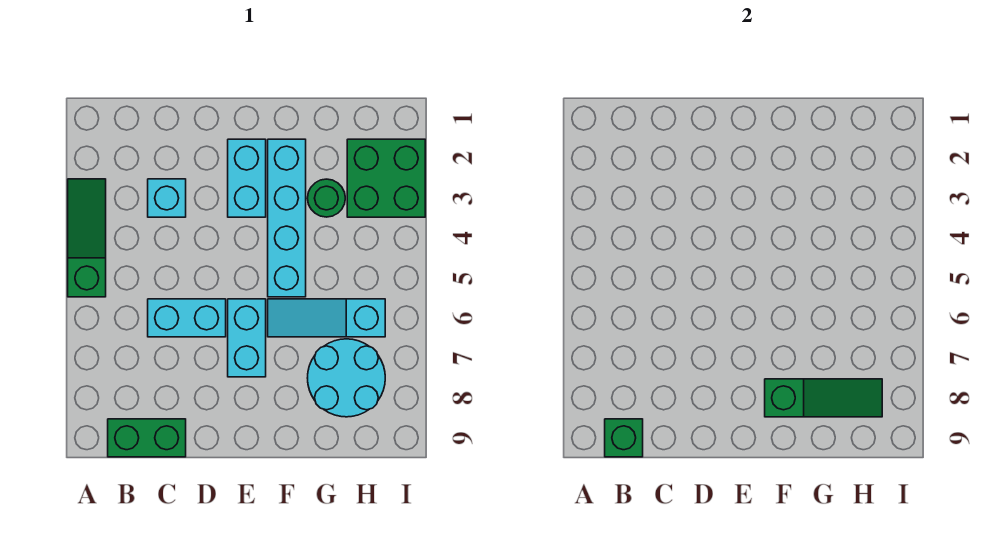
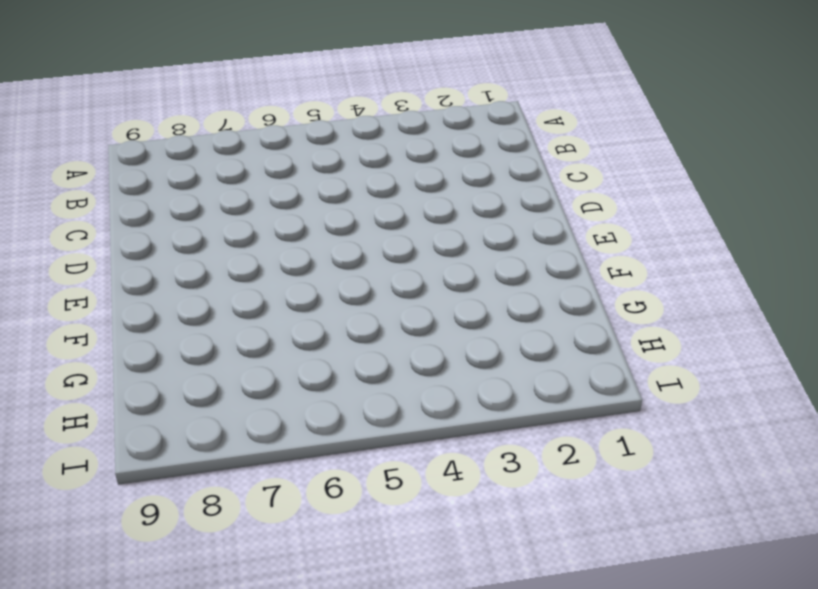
none -> green slope A3:A5 level 1 top 5
none -> green brick B9:C9 level 1
none -> cyan brick C3 level 1

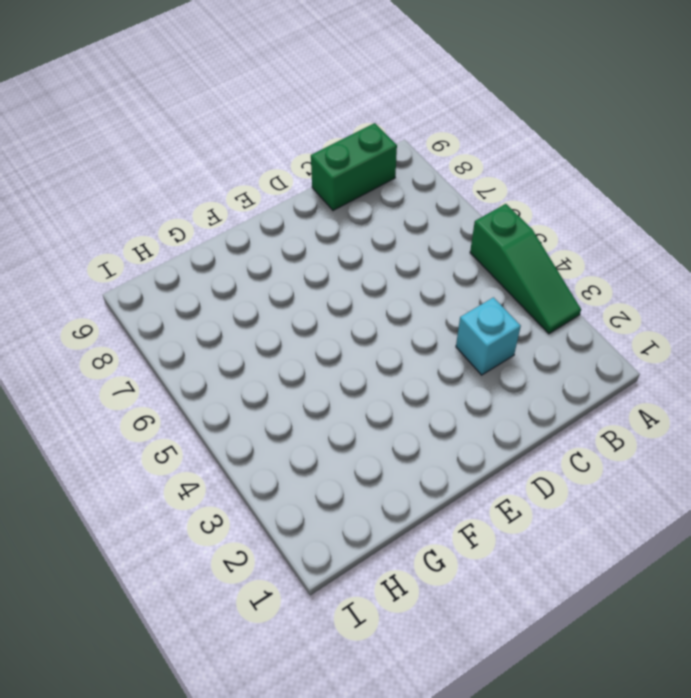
none -> cyan brick C6:D6 level 1
none -> cyan brick E2:E3 level 1
none -> cyan brick E6:E7 level 1

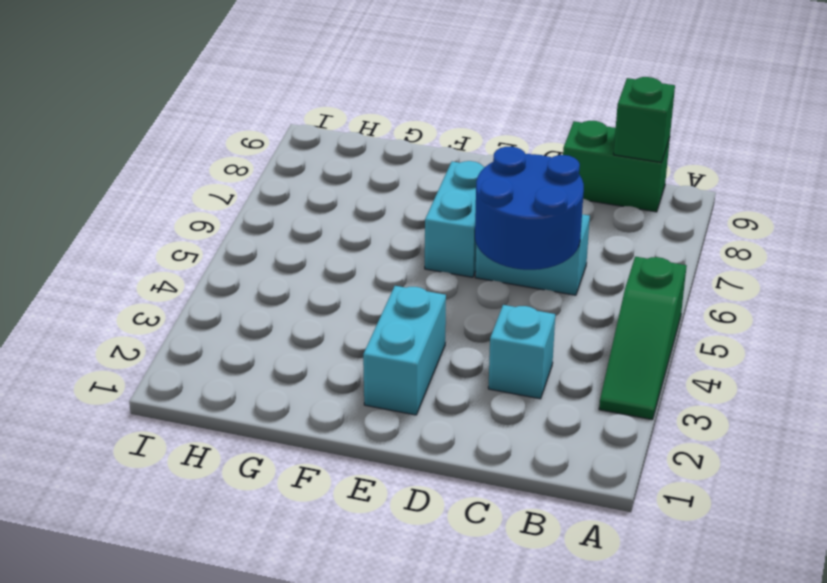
blue round brick C5:D6 level 2 -> none
none -> cyan brick F2:F5 level 1
none -> cyan slope F6:H6 level 1 top H
none -> green round brick G3 level 1

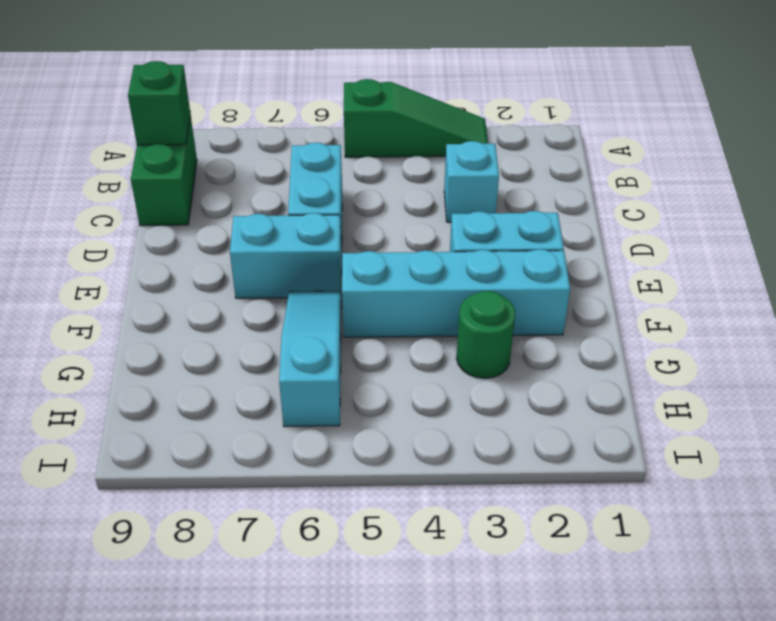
none -> cyan round brick G7:H8 level 1
none -> green brick H2:I3 level 1
none -> green slope F8:H8 level 2 top F

